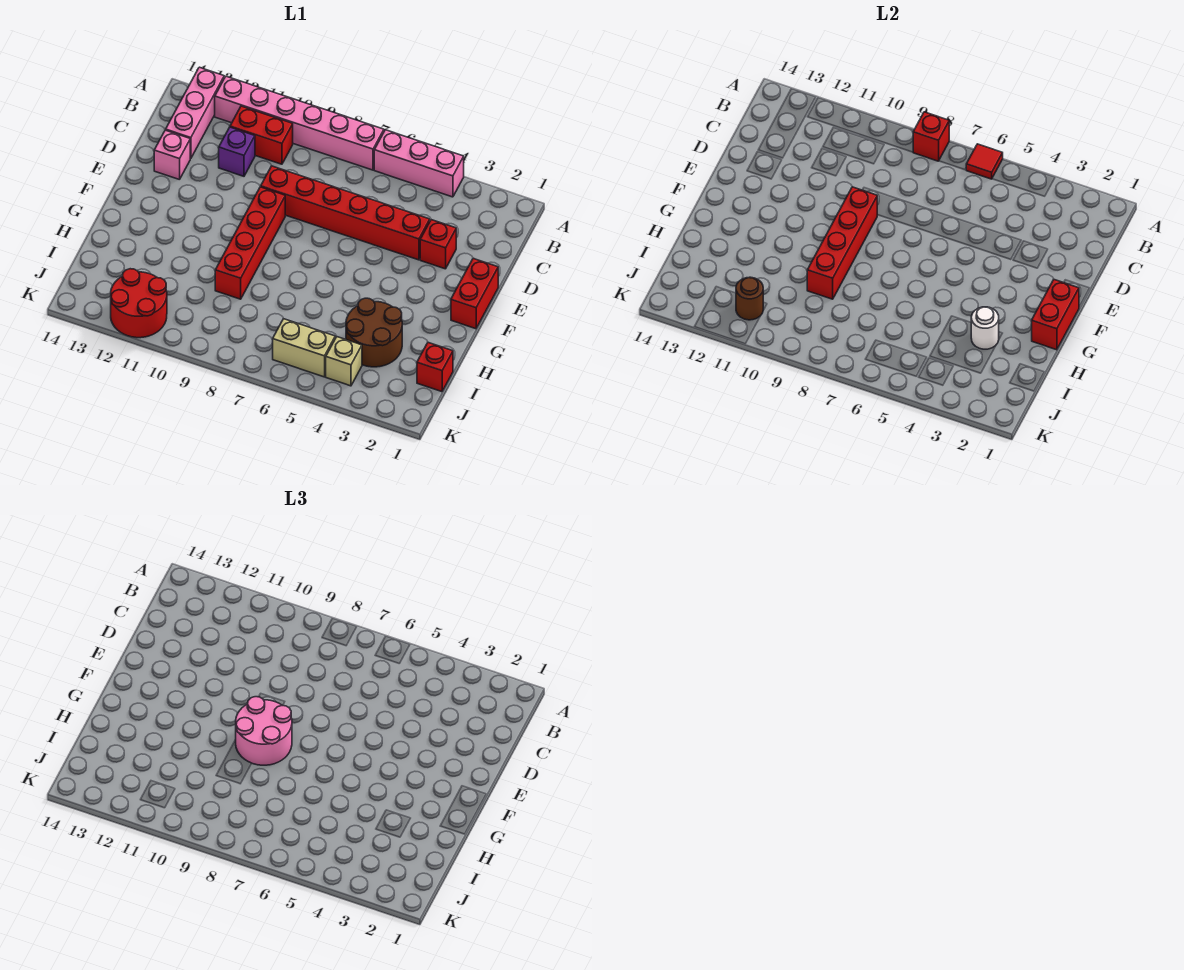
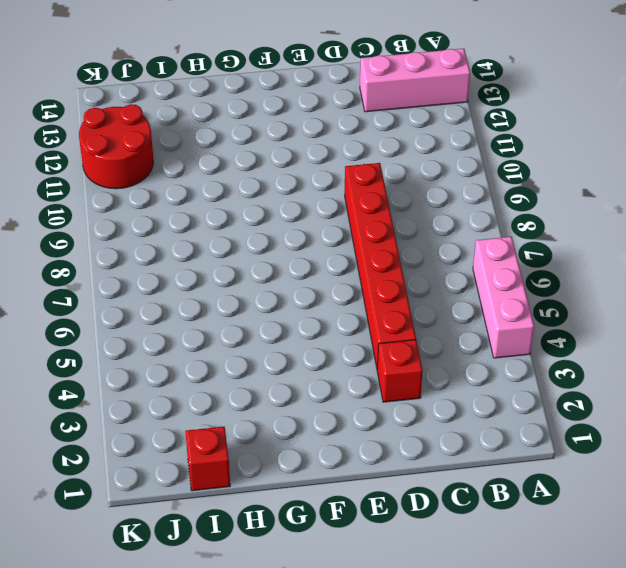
none -> pink brick A7:A12 level 1
none -> red brick B10:B11 level 1
none -> purple brick C11 level 1

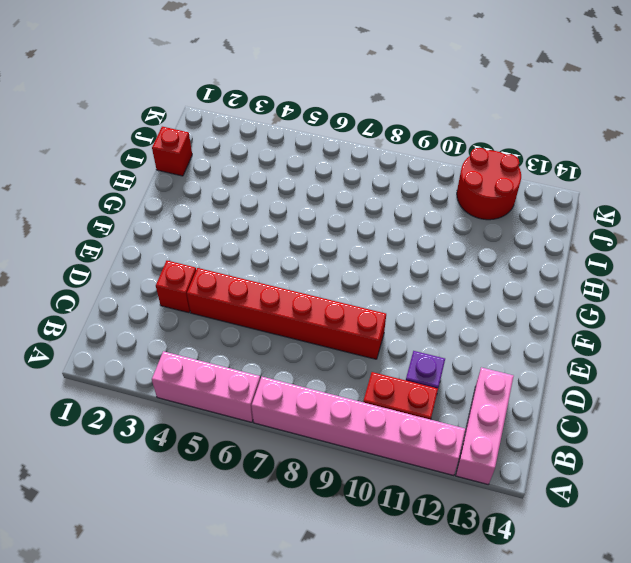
none -> pink brick D13 level 1
none -> red brick E1:F1 level 1
none -> red brick E9:H9 level 1

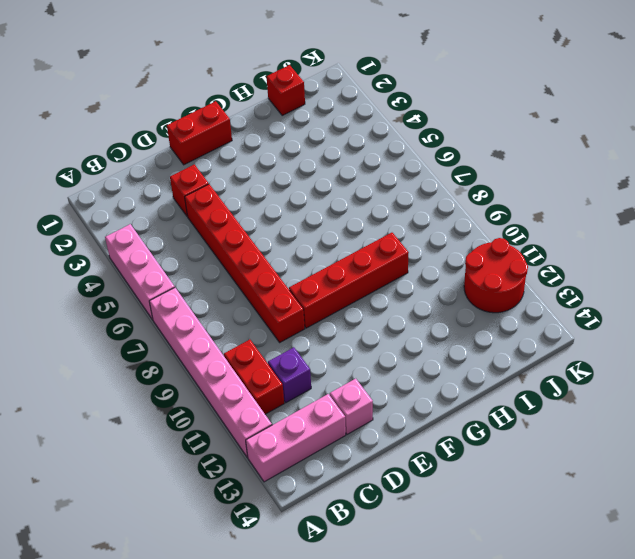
none -> brown round brick H3:I4 level 1
none -> tan brick J4 level 1
none -> tan brick J5:J6 level 1

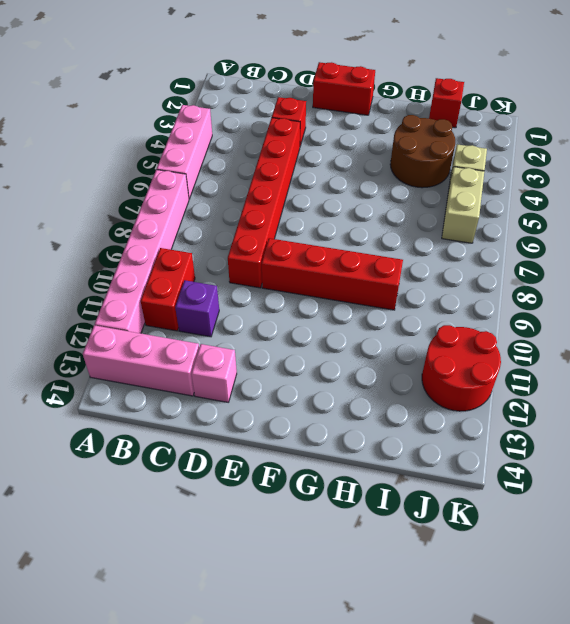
none -> red tile A6 level 2
none -> red brick A8 level 2
none -> red brick E9:H9 level 2

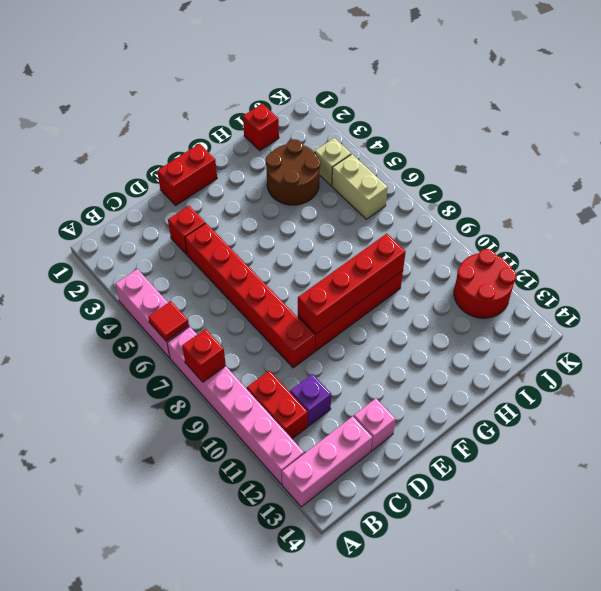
none -> red brick F1:G1 level 2
none -> white round brick H3 level 2
none -> brown round brick J11 level 2

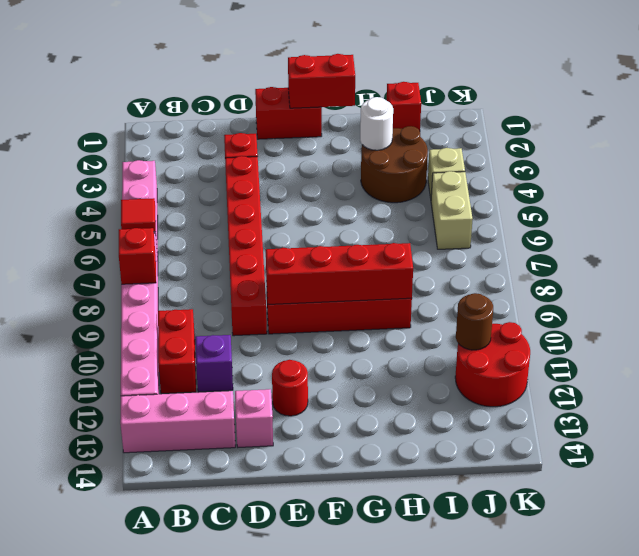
red round brick E12 level 1 -> none
none -> pink round brick F8:G9 level 3

